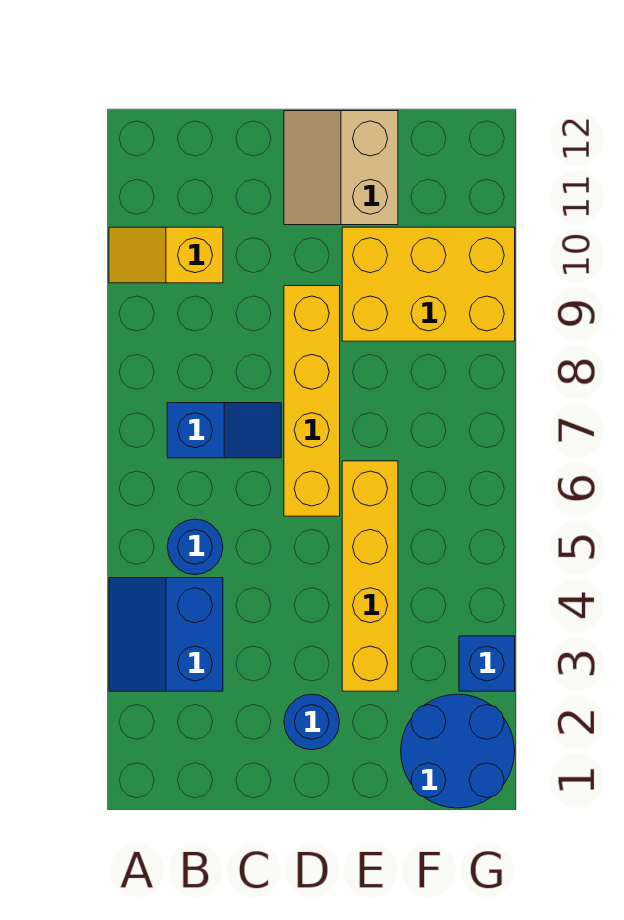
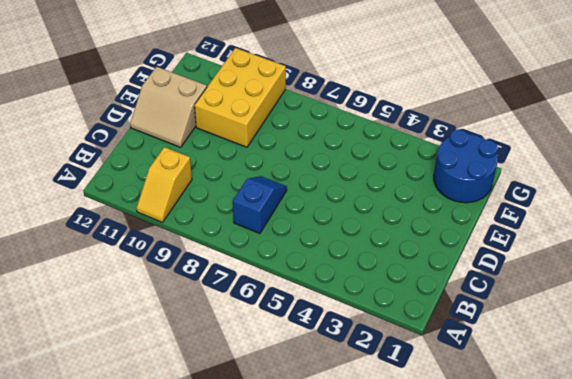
none -> blue slope A3:B4 level 1 top B
none -> blue round brick B5 level 1

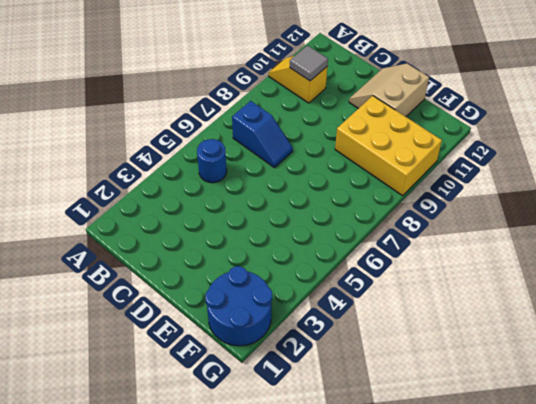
grey tile B10 level 2 -> none
none -> blue slope A3:B4 level 1 top B
none -> blue round brick D2 level 1

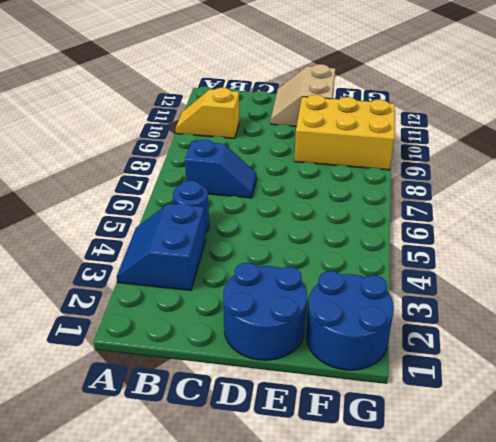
blue round brick D1:E2 level 1 -> blue round brick D2 level 1
none -> yellow brick D6:D9 level 1
none -> yellow brick E3:E6 level 1

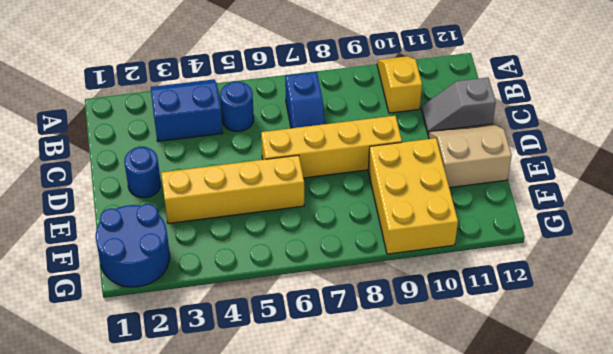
grey slope C11:C12 level 1 top 12 -> none
none -> blue brick G3 level 1

